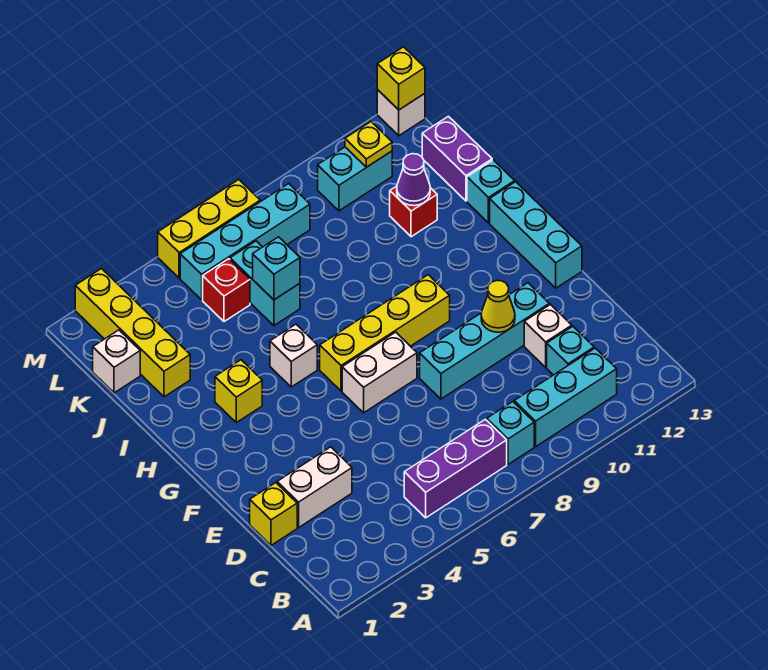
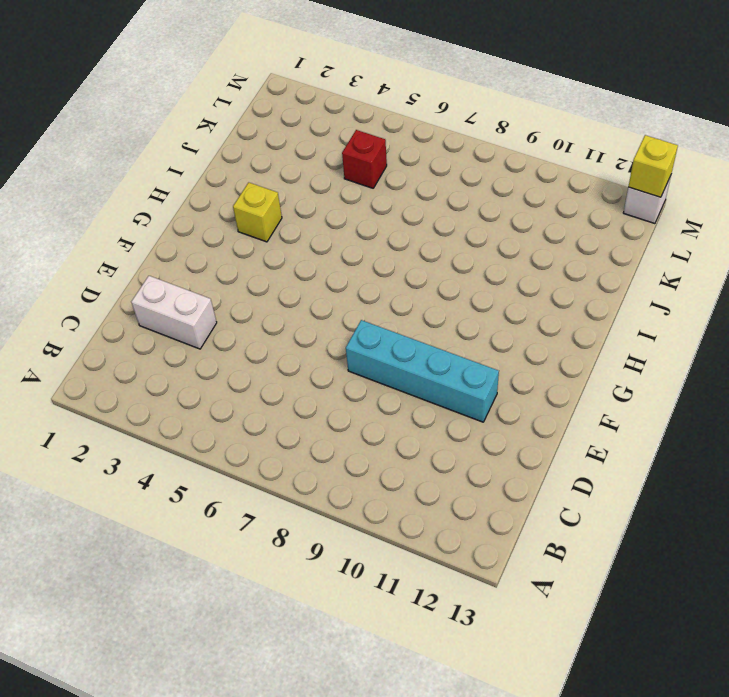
none -> purple brick B5:B7 level 1
none -> cyan brick B8 level 1
none -> cyan brick B9:B11 level 1

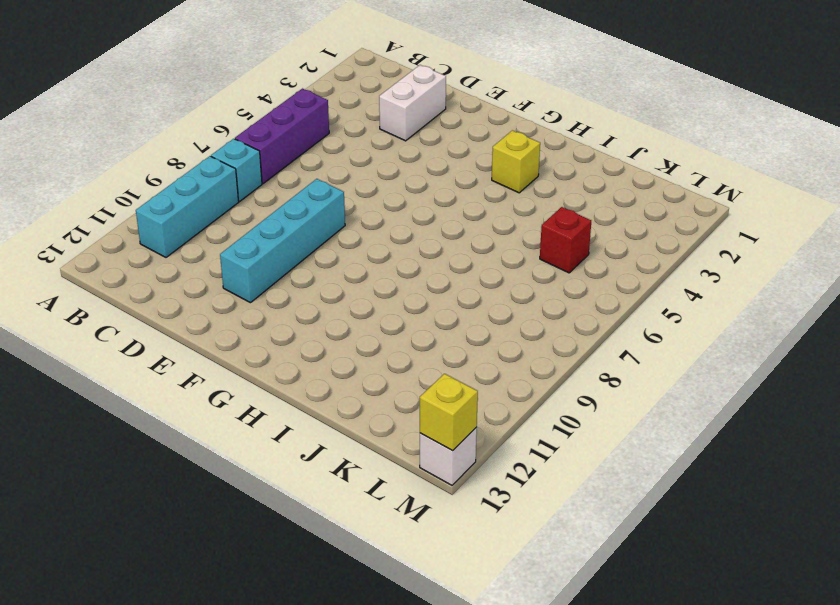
none -> cyan brick C11 level 1
none -> yellow brick D1 level 1
none -> white brick D11 level 1

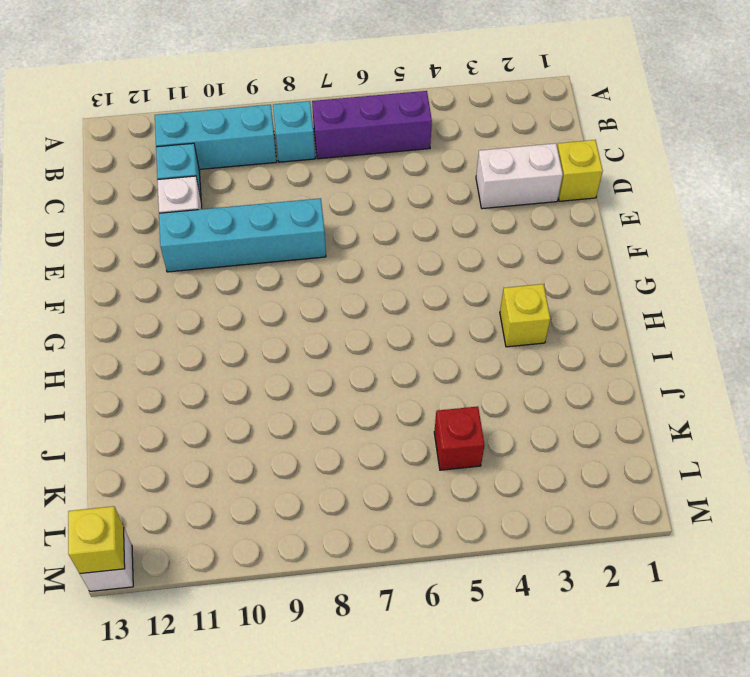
none -> white brick F6:F7 level 1
none -> cyan brick F13:H13 level 1
none -> yellow brick G6:G9 level 1

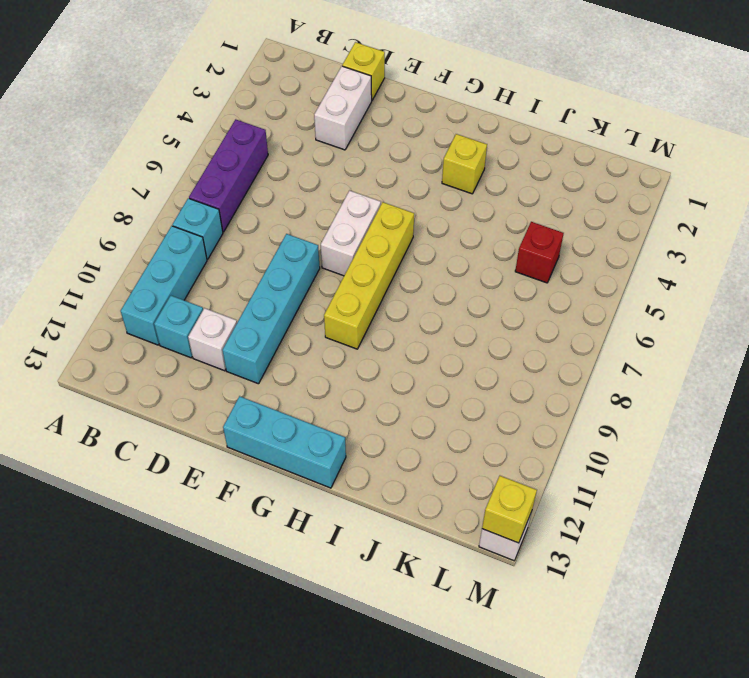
none -> white brick H5 level 1
none -> cyan brick I13 level 1
none -> yellow brick J2:M2 level 1

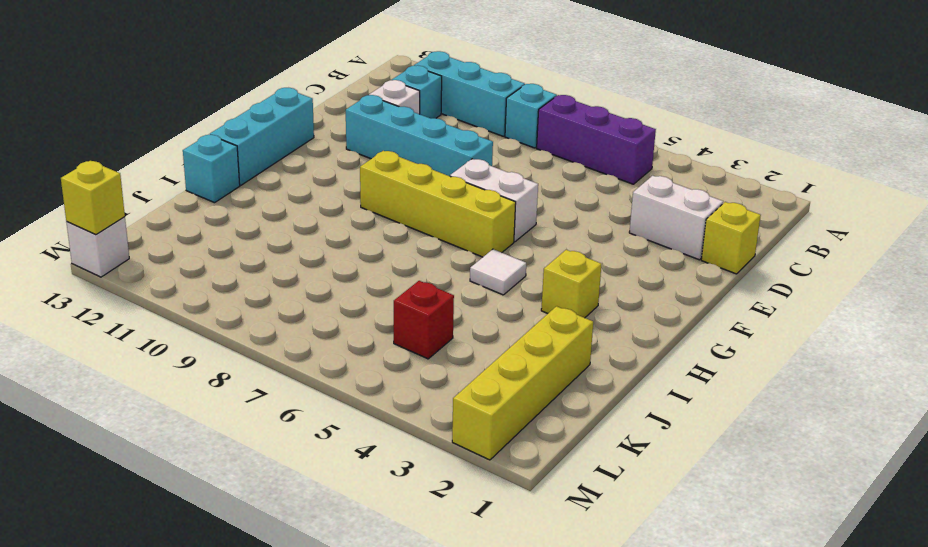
white tile H5 level 1 -> white brick H5 level 1
none -> cyan brick J6:K6 level 1
none -> red brick J11 level 1
none -> purple brick J13:K13 level 1

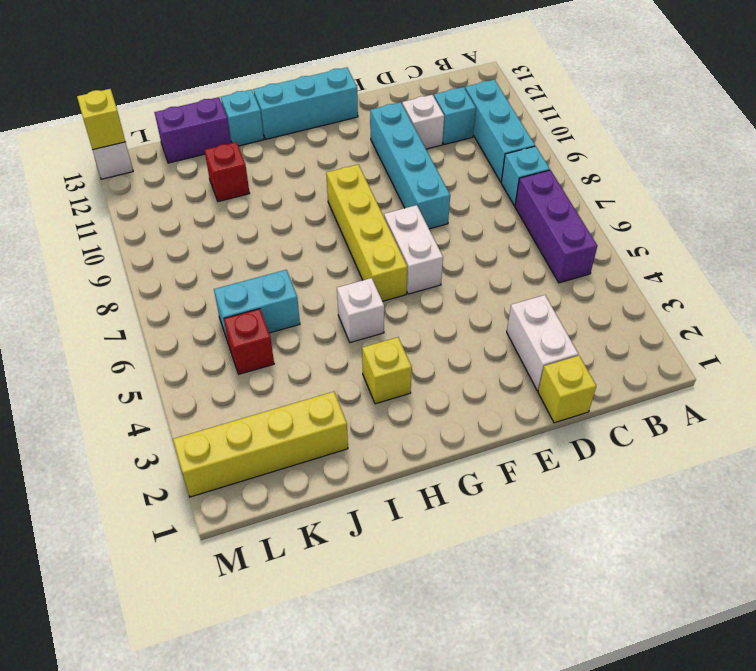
none -> white brick K1 level 1
none -> cyan brick L5:L8 level 1
none -> cyan brick L10:L11 level 1

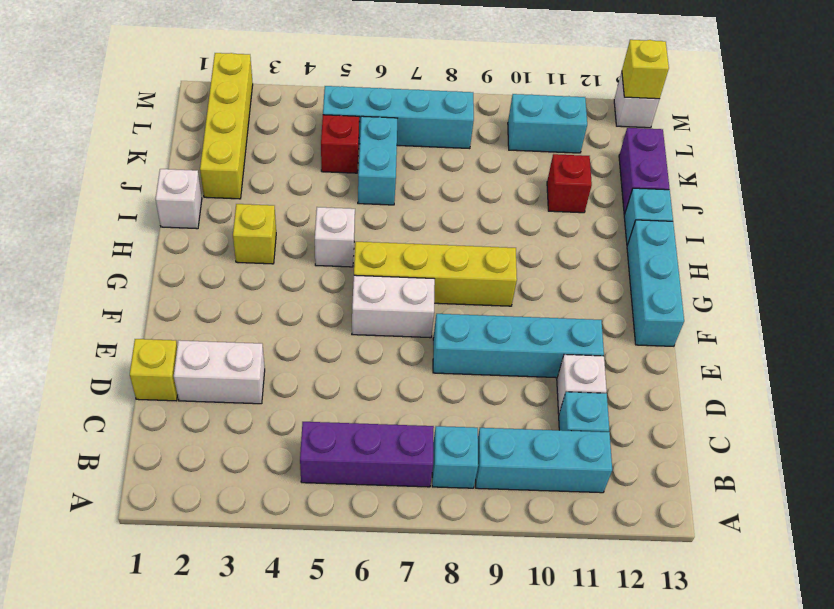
white brick I1 level 1 -> white brick K1 level 1
none -> yellow brick M5:M7 level 1
none -> yellow cone E10 level 2
none -> cyan brick J6 level 2

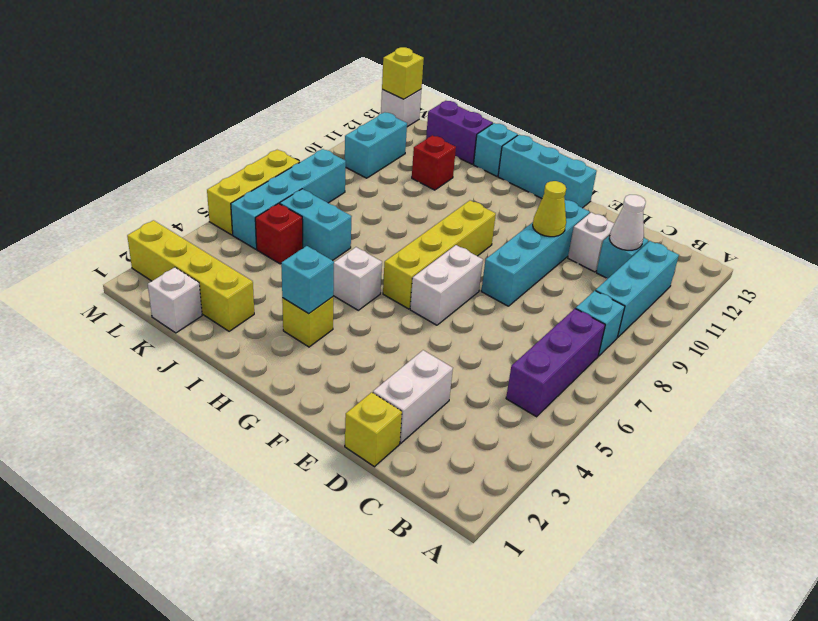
white cone C11 level 2 -> none
cyan brick H3 level 2 -> cyan brick J6 level 2
none -> purple cone J11 level 2
none -> yellow plate L11 level 2

